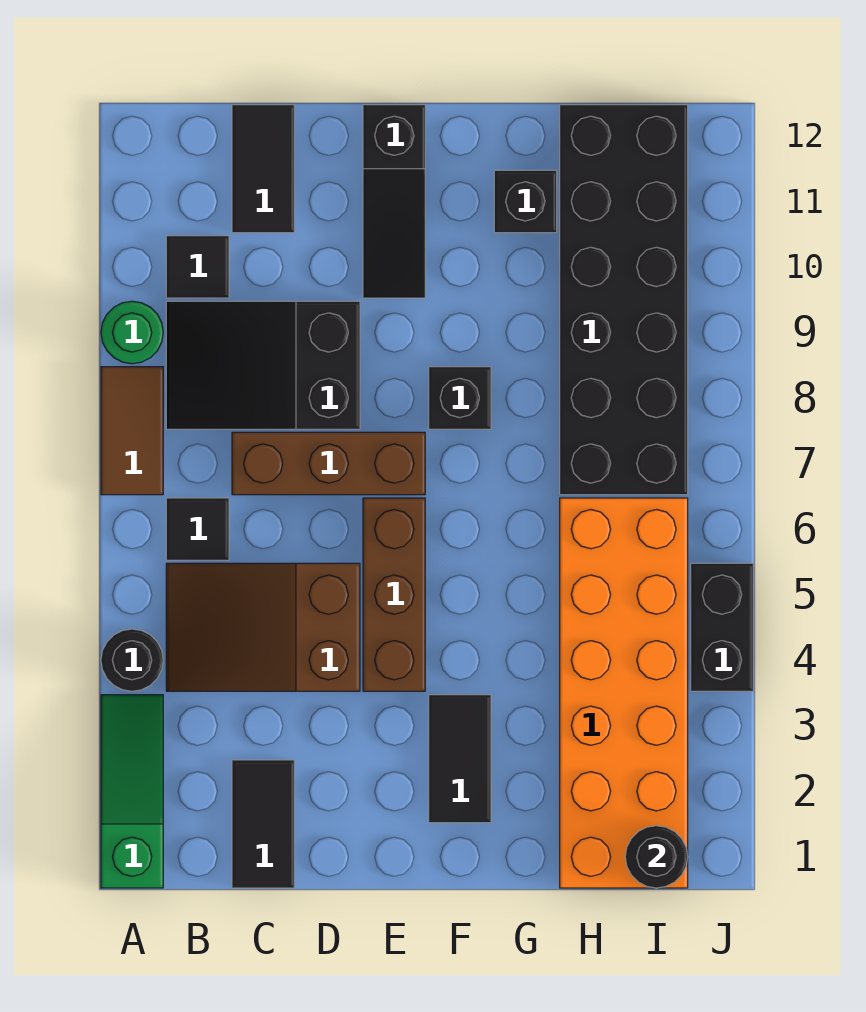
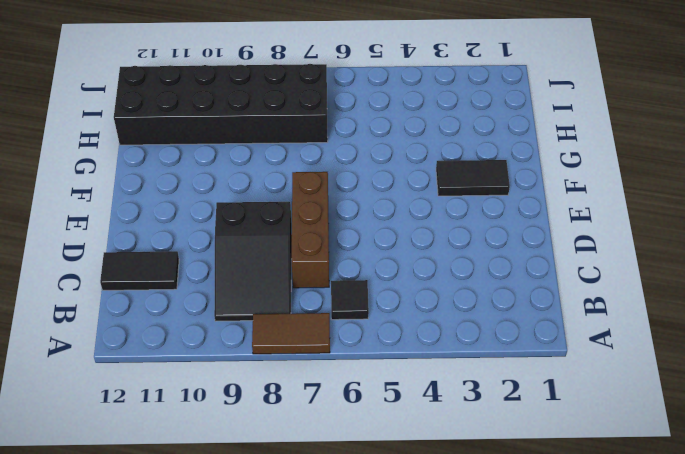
none -> green slope A1:A3 level 1 top 1
none -> black round brick A4 level 1
none -> green round brick A9 level 1

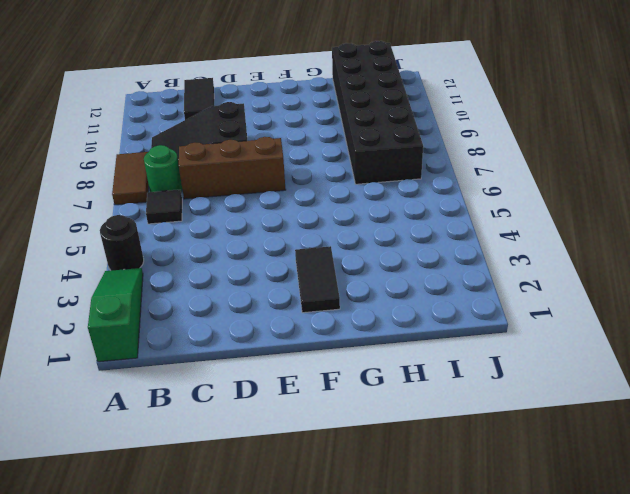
green round brick B7 level 1 -> green round brick A9 level 1
none -> brown slope B4:D5 level 1 top D
none -> black tile B10 level 1
none -> black tile C1:C2 level 1

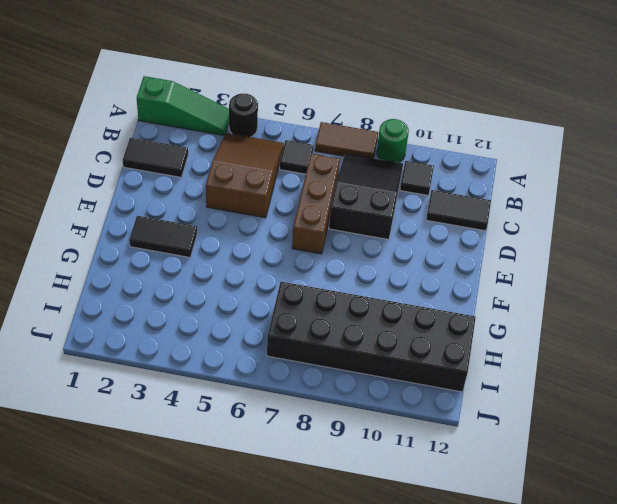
none -> brown brick E4:E6 level 1
none -> black slope E10:E12 level 1 top 12
none -> black brick F8 level 1

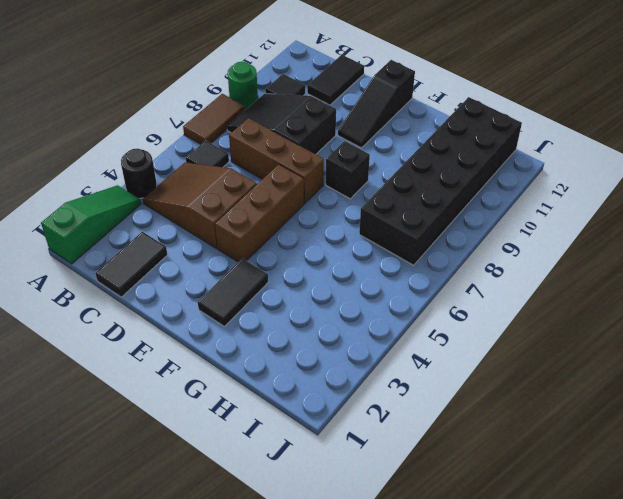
none -> black brick G11 level 1
none -> orange brick H1:I6 level 1
none -> black brick J4:J5 level 1

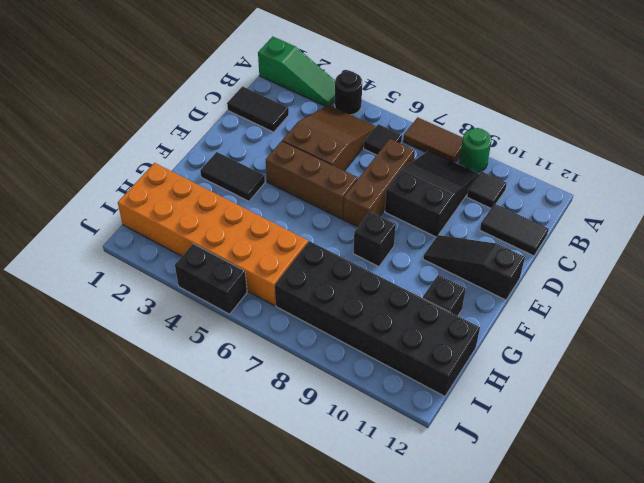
none -> black round brick I1 level 2

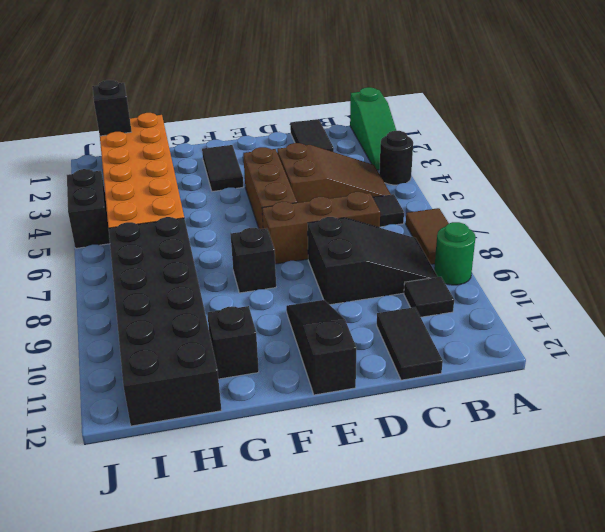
black brick I1 level 2 -> black round brick I1 level 2

